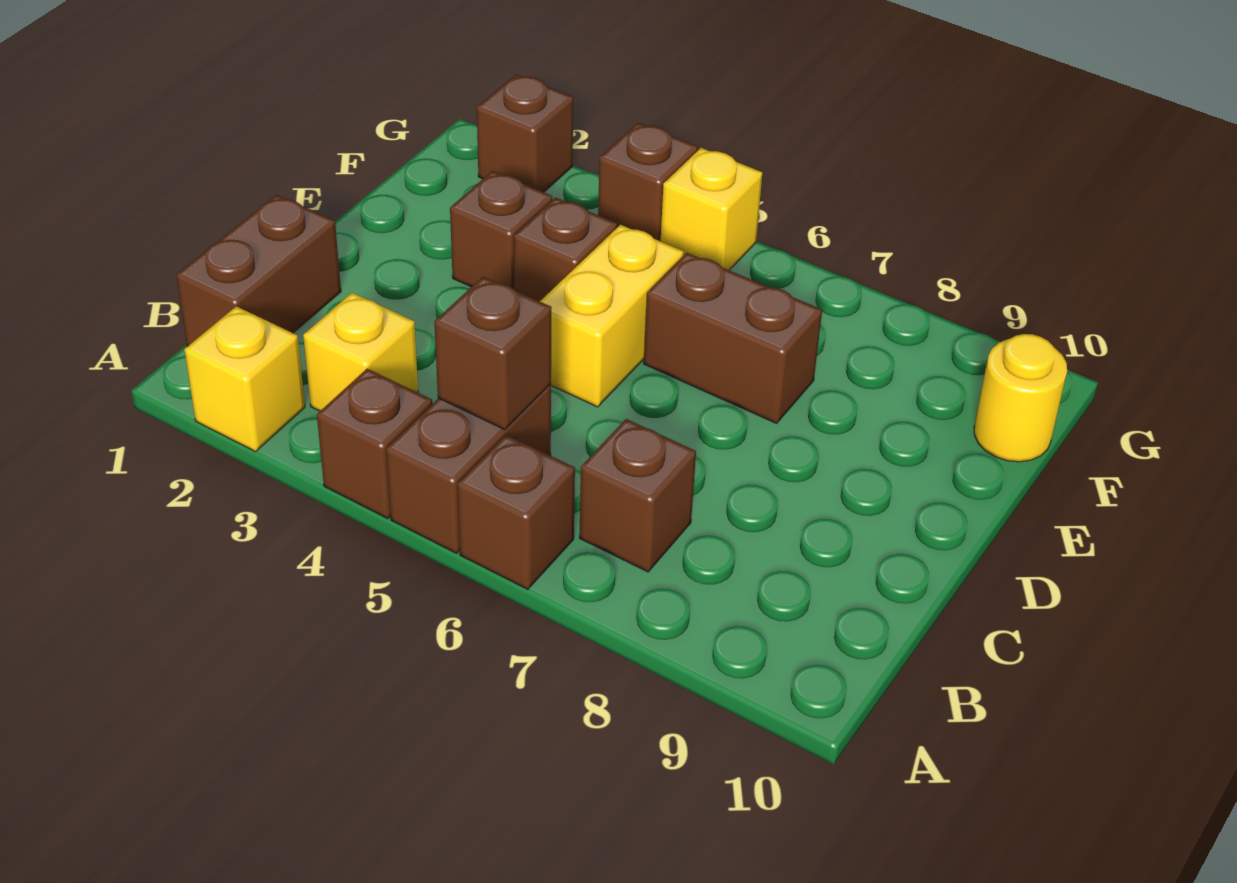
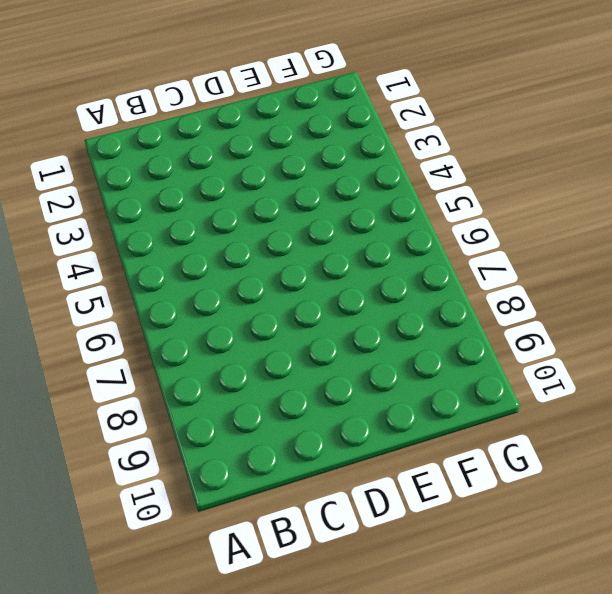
none -> yellow brick A2 level 1
none -> brown brick A4 level 1
none -> brown brick A5:B5 level 1

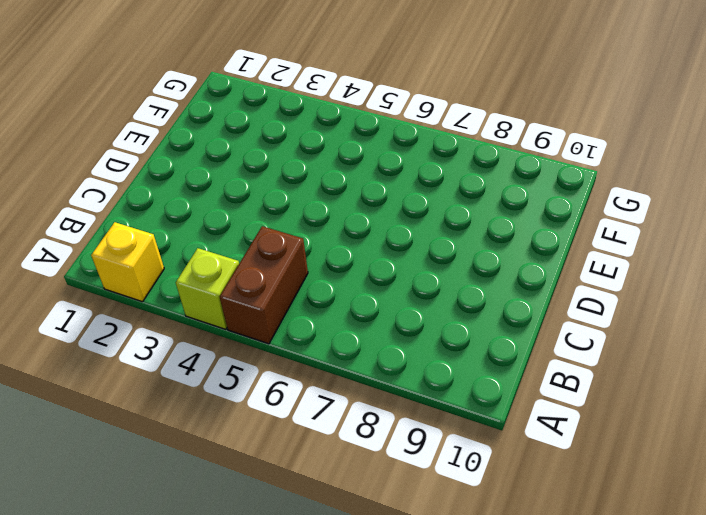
lime brick A4 level 1 -> brown brick A4 level 1
none -> brown brick A6 level 1
none -> brown brick B1:C1 level 1
none -> yellow brick B3 level 1

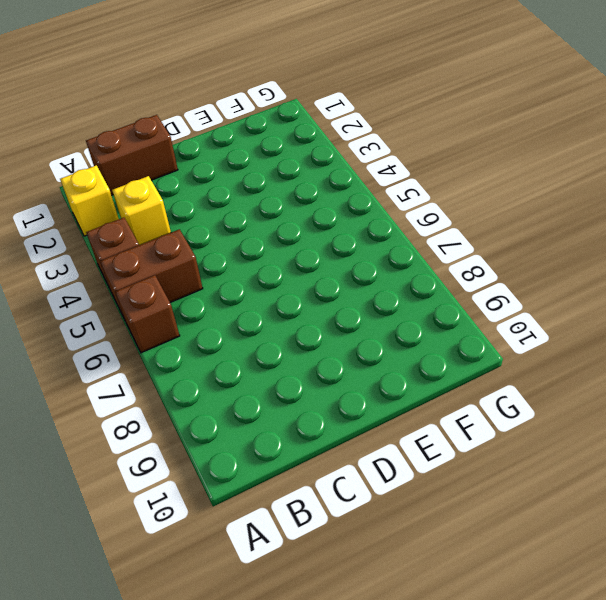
none -> brown brick B7 level 1
none -> yellow brick D5:E5 level 1
none -> brown brick E3 level 1

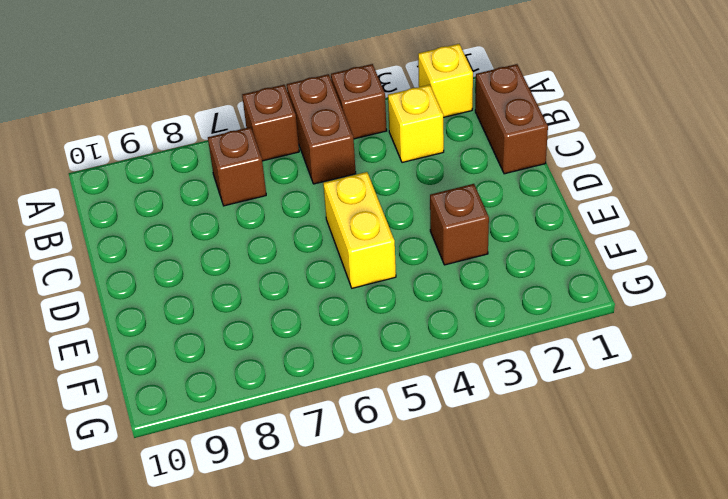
none -> brown brick E4 level 1
none -> brown brick E6:E7 level 1
none -> yellow round brick F10 level 1

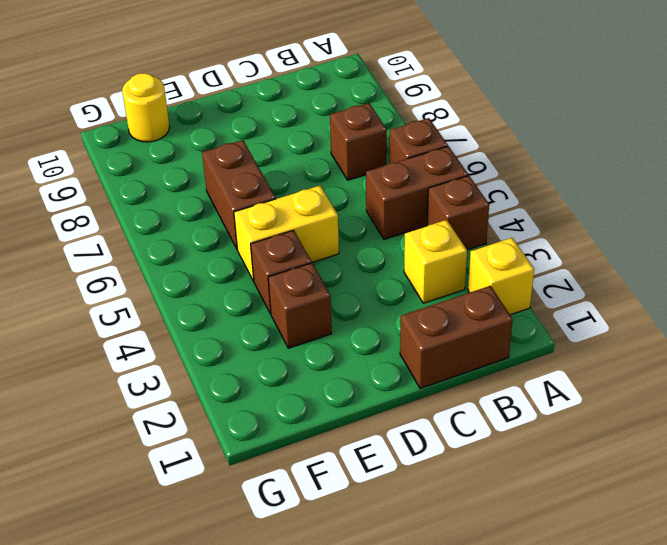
none -> brown brick G2 level 1
none -> brown brick G4 level 1
none -> yellow brick G5 level 1

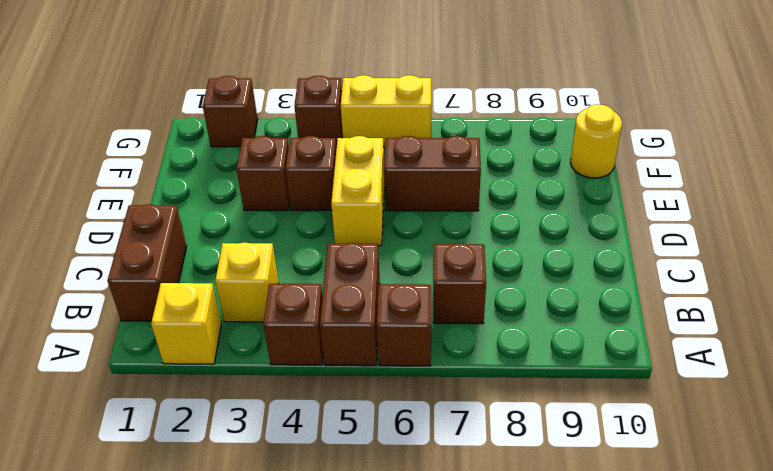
yellow brick G5:G6 level 1 -> yellow brick G5 level 1
none -> brown brick B5 level 2

